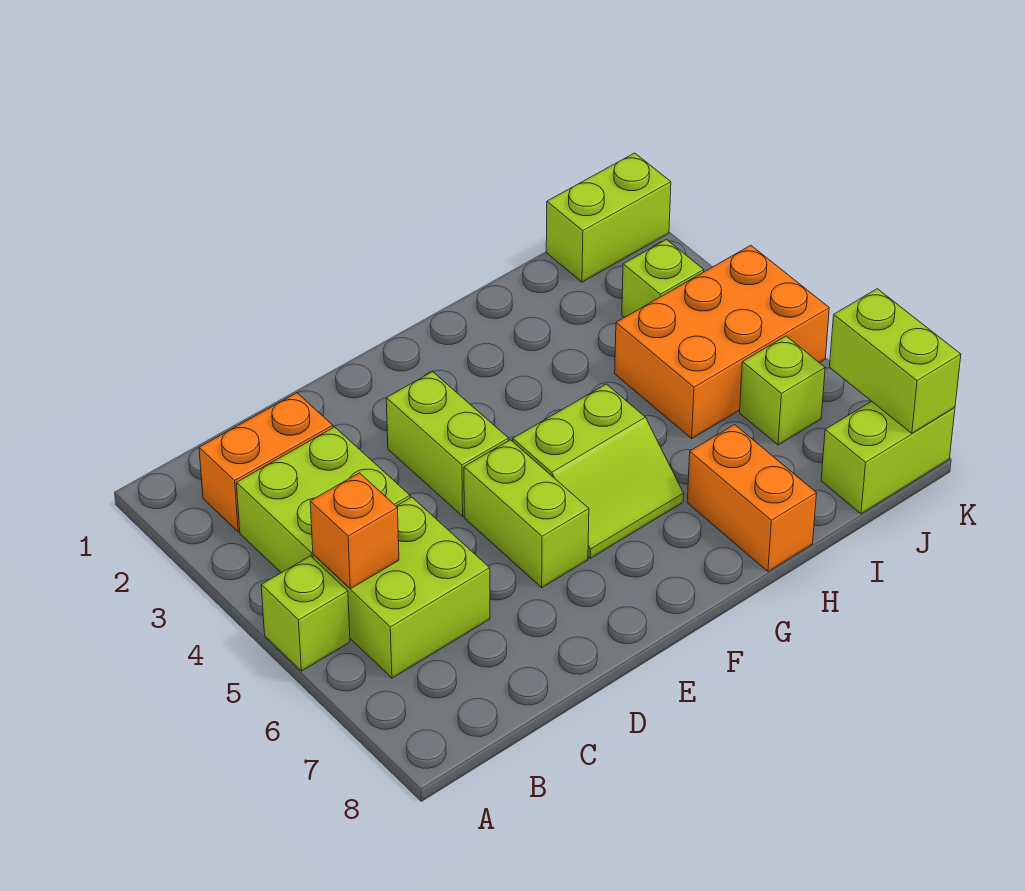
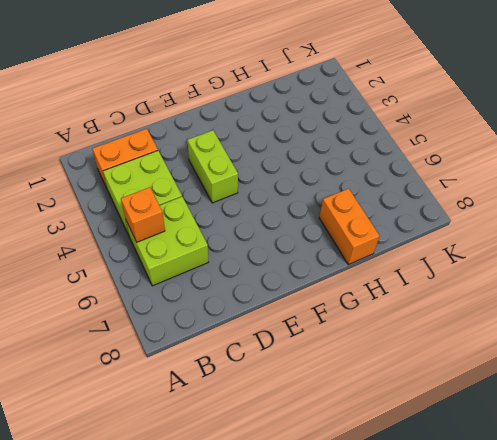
none -> lime brick A5 level 1
none -> lime brick E5:E6 level 1
none -> lime slope F5:G6 level 1 top 5

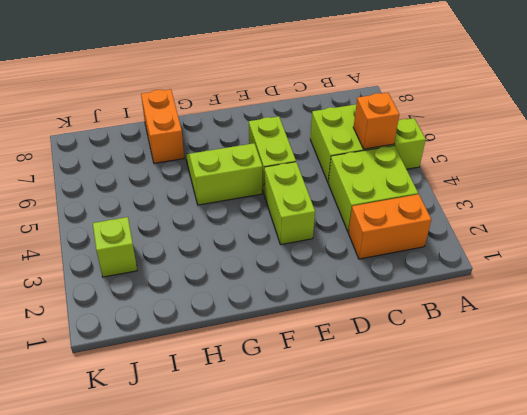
none -> orange brick I4:K5 level 1
none -> lime brick J1:K1 level 1
none -> lime brick J6 level 1

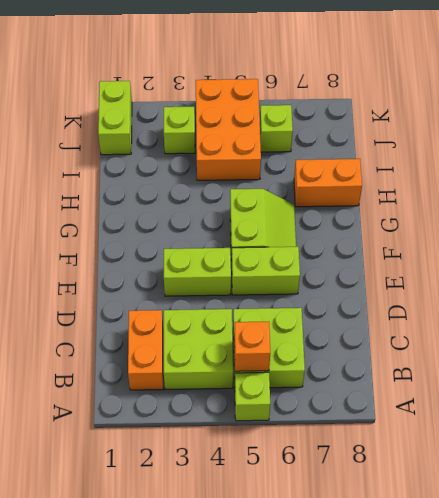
none -> lime brick J8:K8 level 1
none -> lime brick K7:K8 level 2

